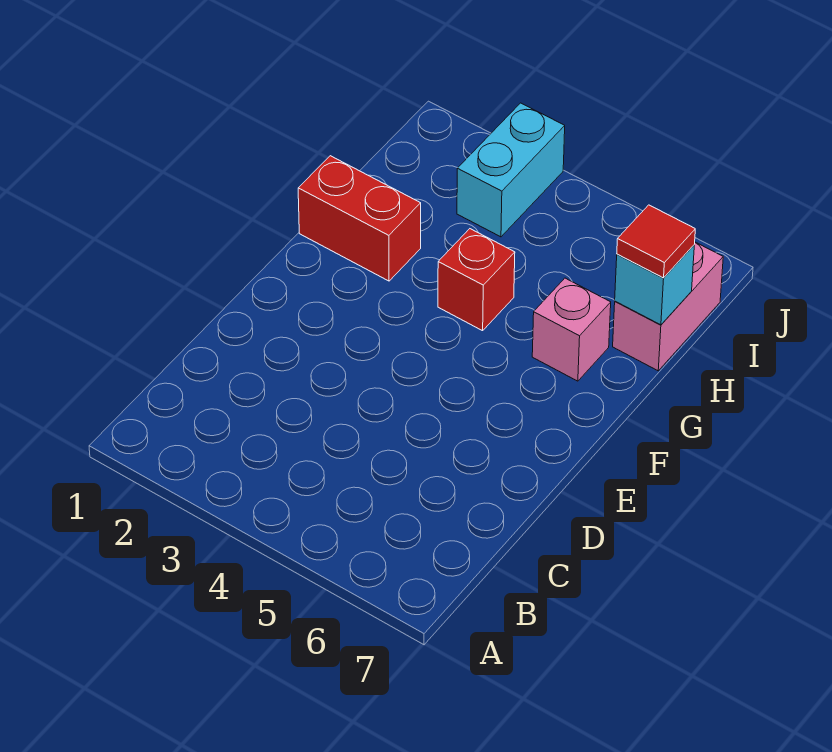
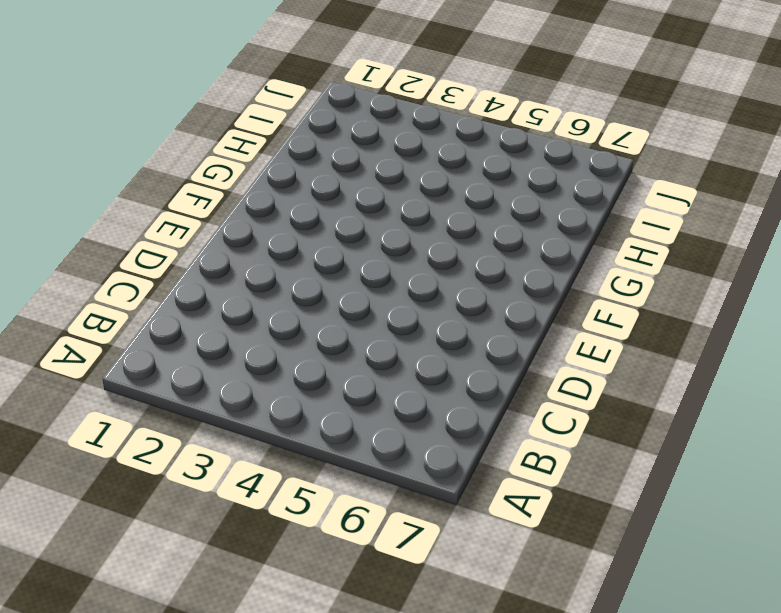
none -> red brick G1:G2 level 1
none -> red brick G4 level 1

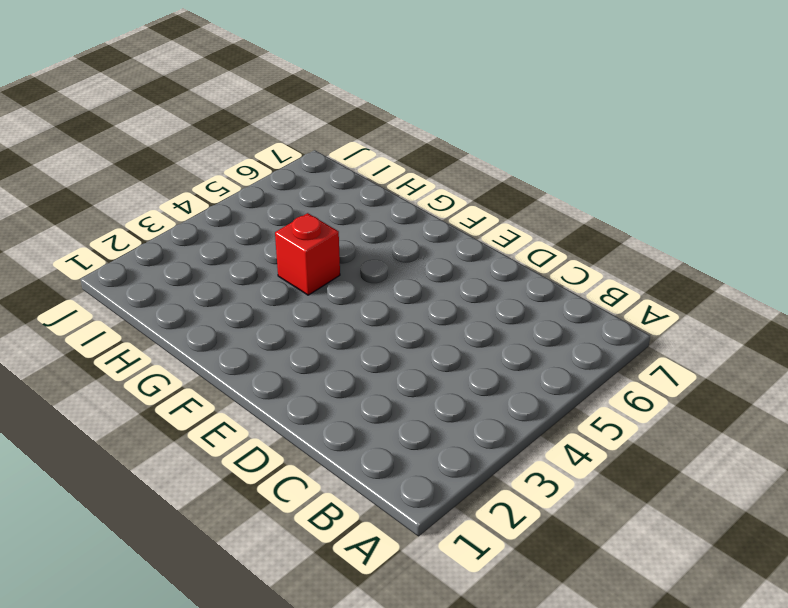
none -> red brick G1:G2 level 1
none -> pink brick G6 level 1

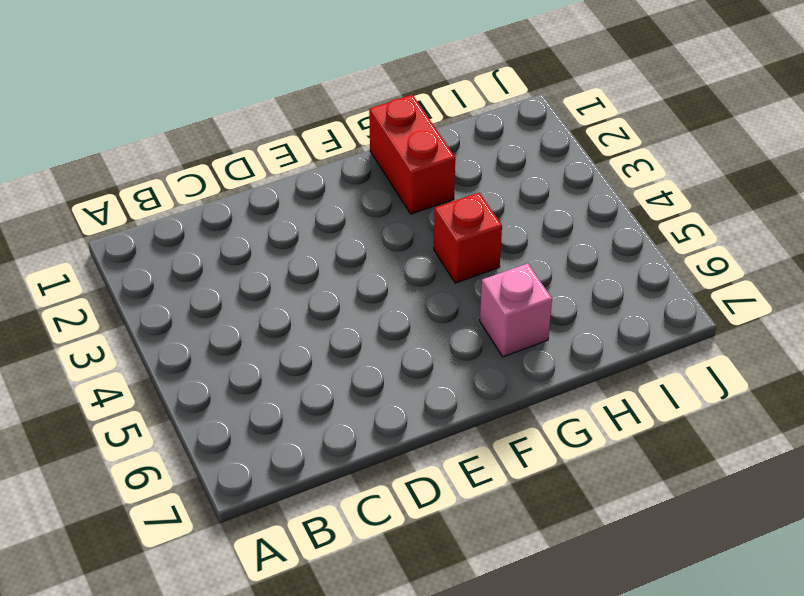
none -> pink brick H7:I7 level 1
none -> cyan brick I3:J3 level 1

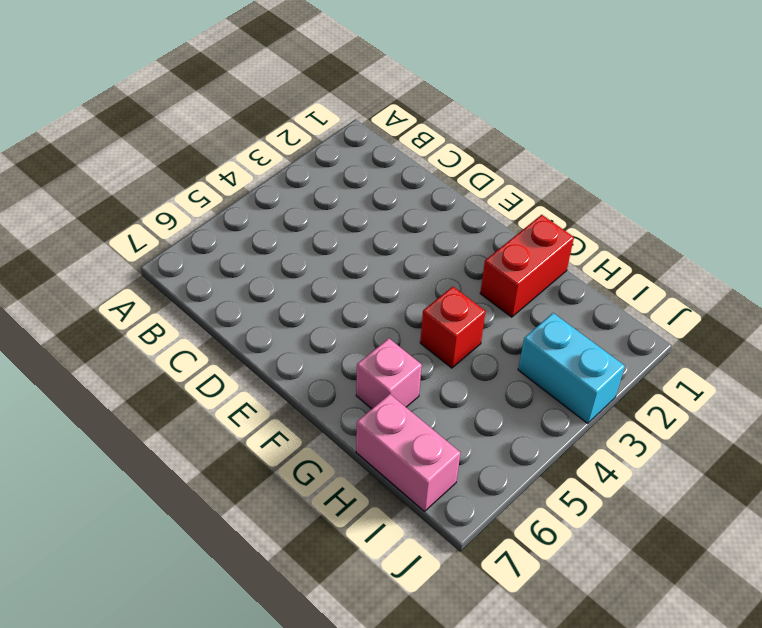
none -> cyan brick H7 level 2
none -> red tile H7 level 3

